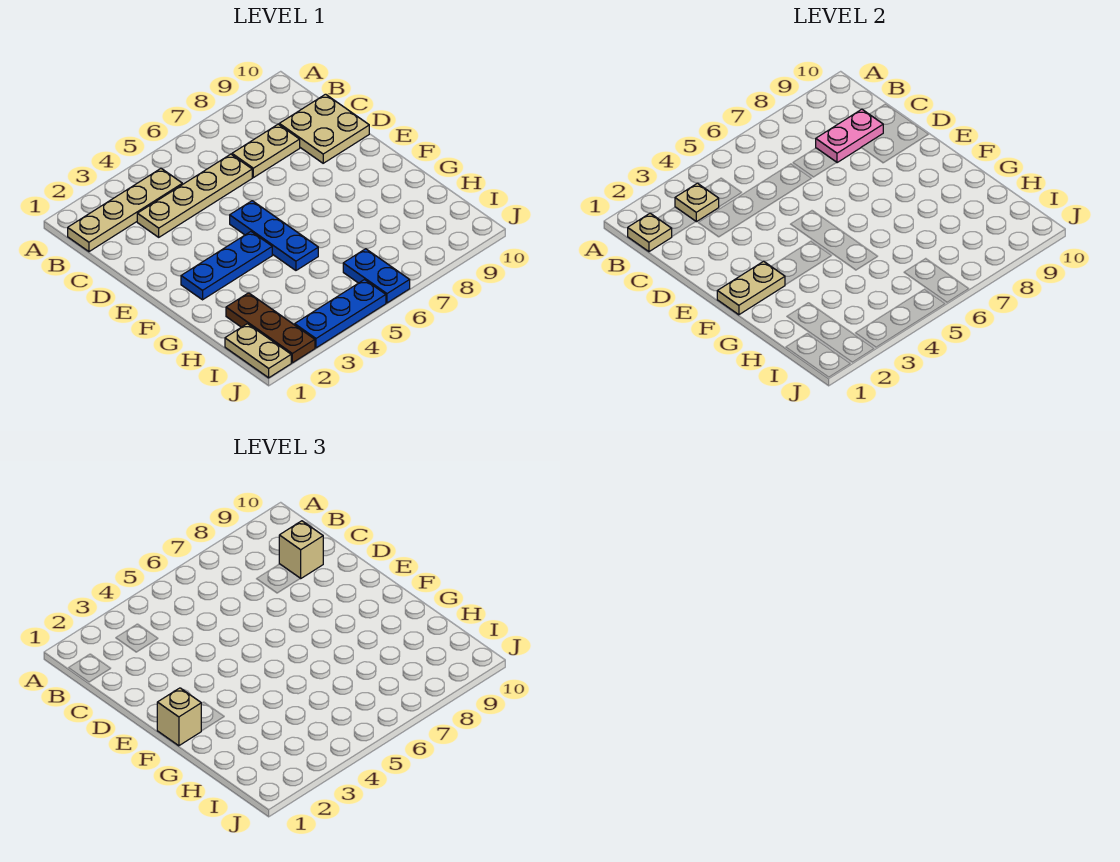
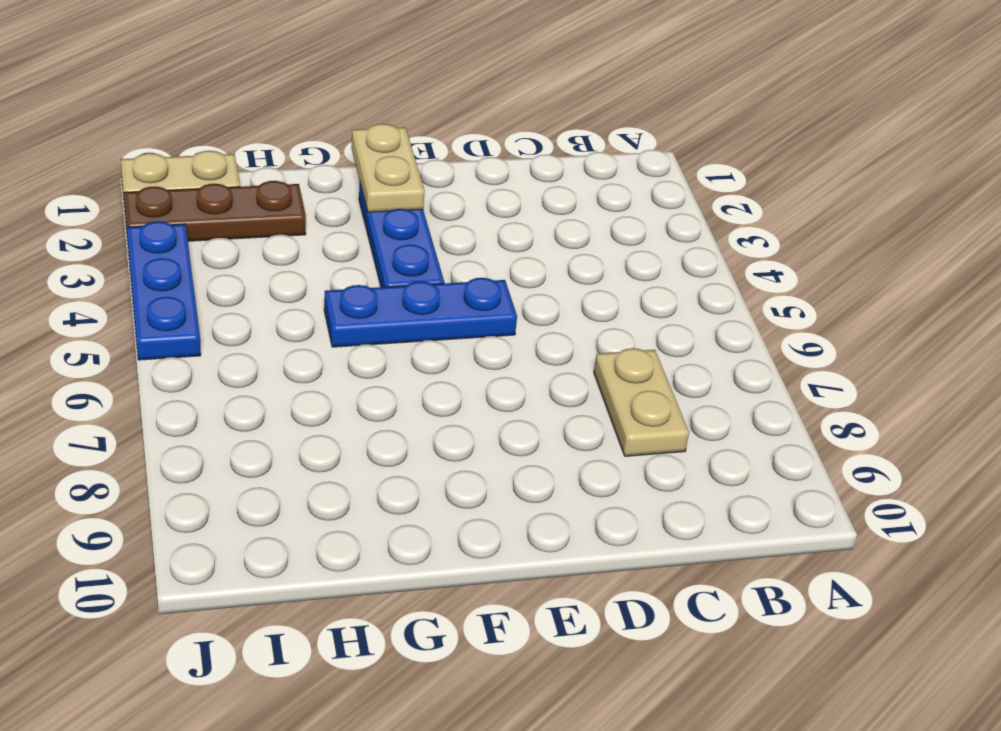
none -> tan plate B1:B4 level 1
none -> tan plate C3:C6 level 1
none -> tan plate C9:D10 level 1

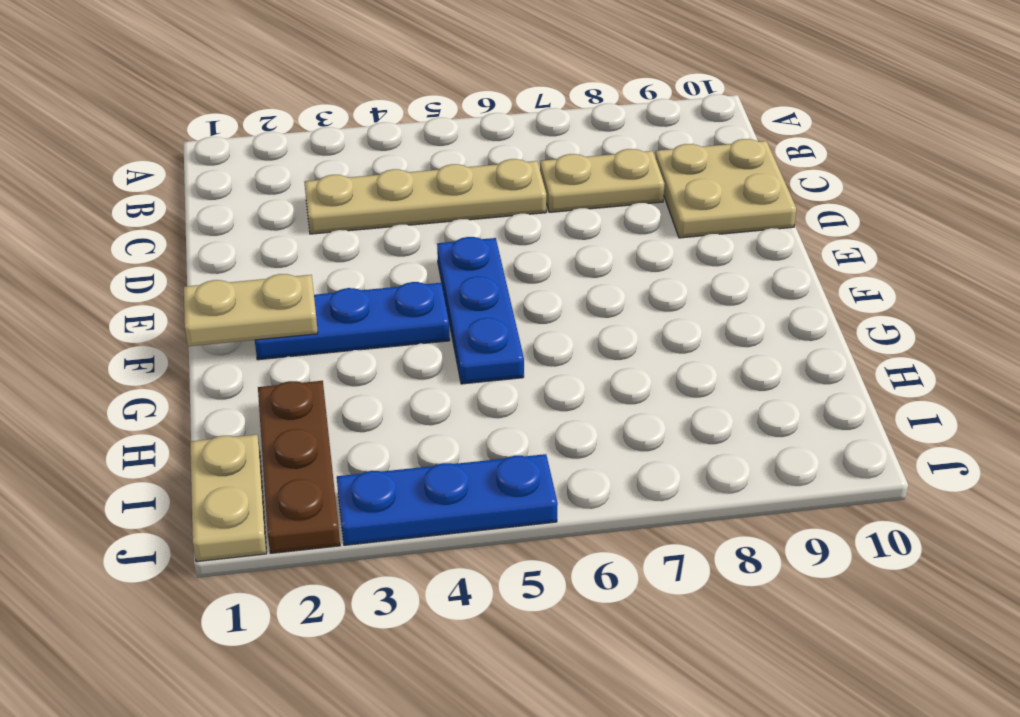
none -> tan plate B1:B4 level 1
none -> blue plate I6:J6 level 1
none -> tan plate B1 level 2

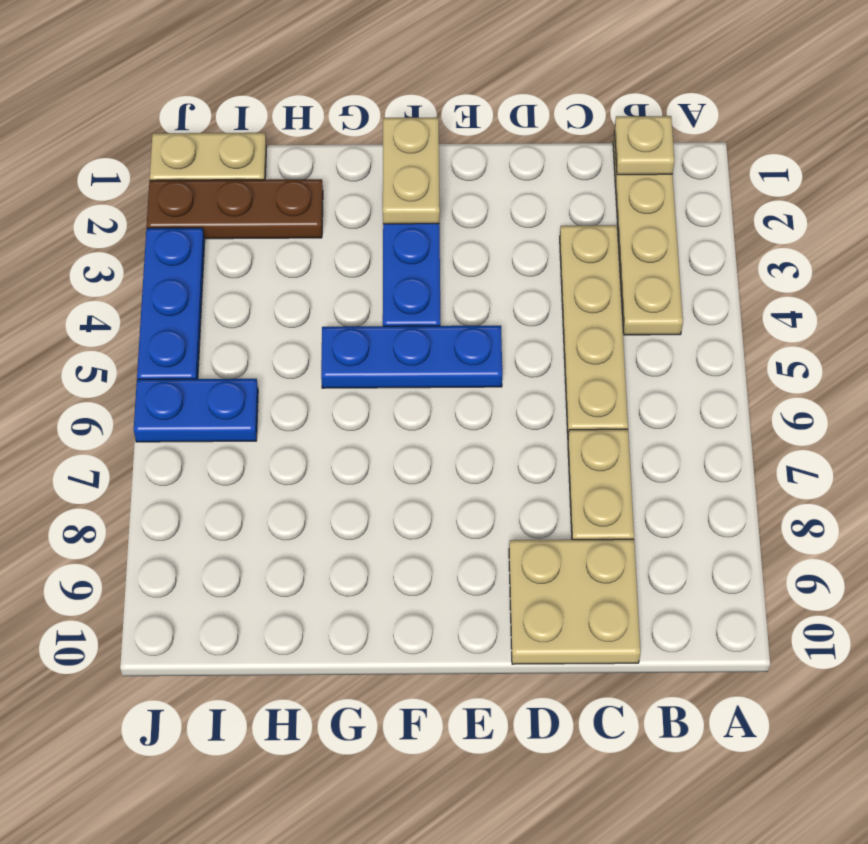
none -> tan plate B3 level 2
none -> pink plate C8:C9 level 2
none -> tan brick C9 level 3

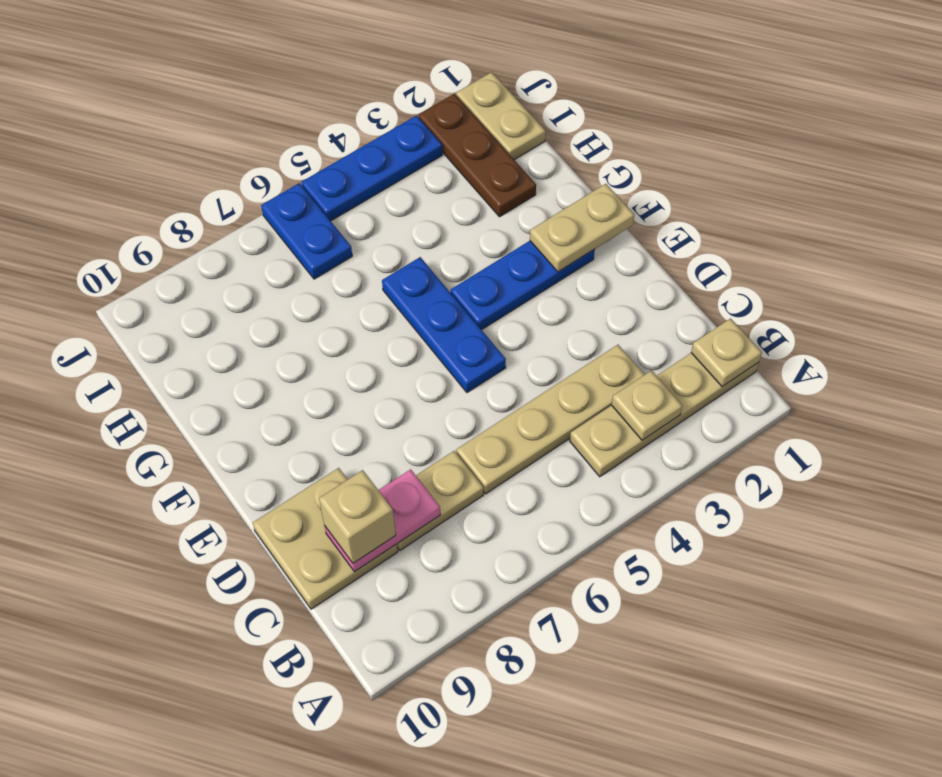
none -> tan brick F1 level 3

